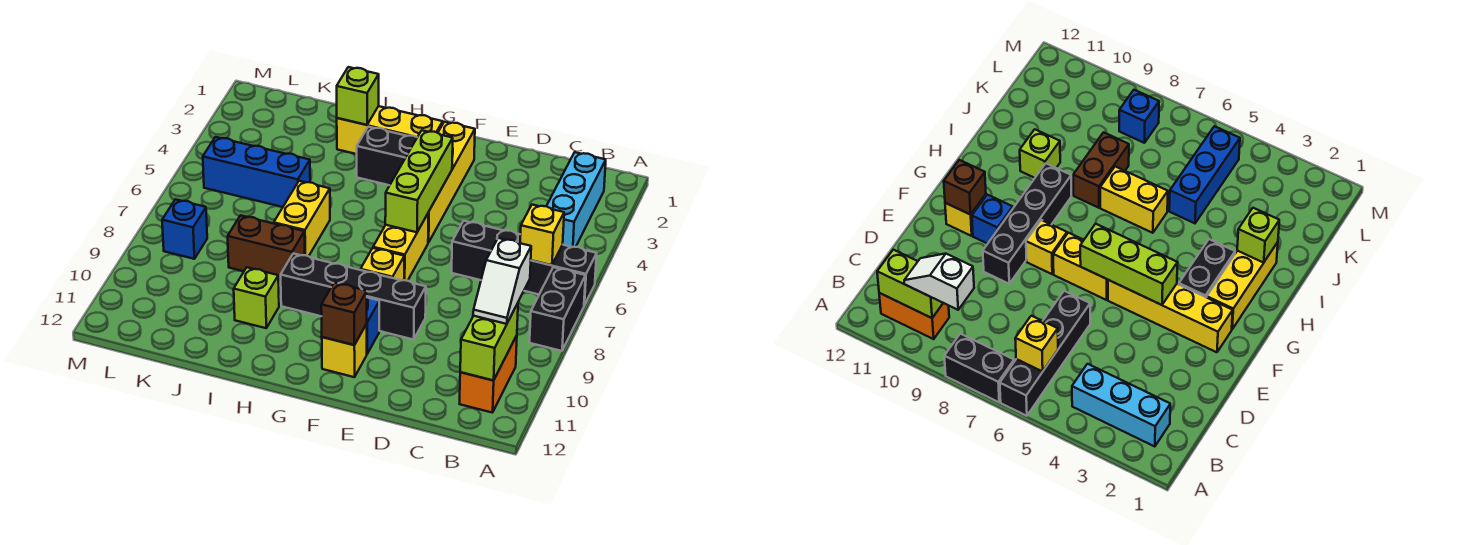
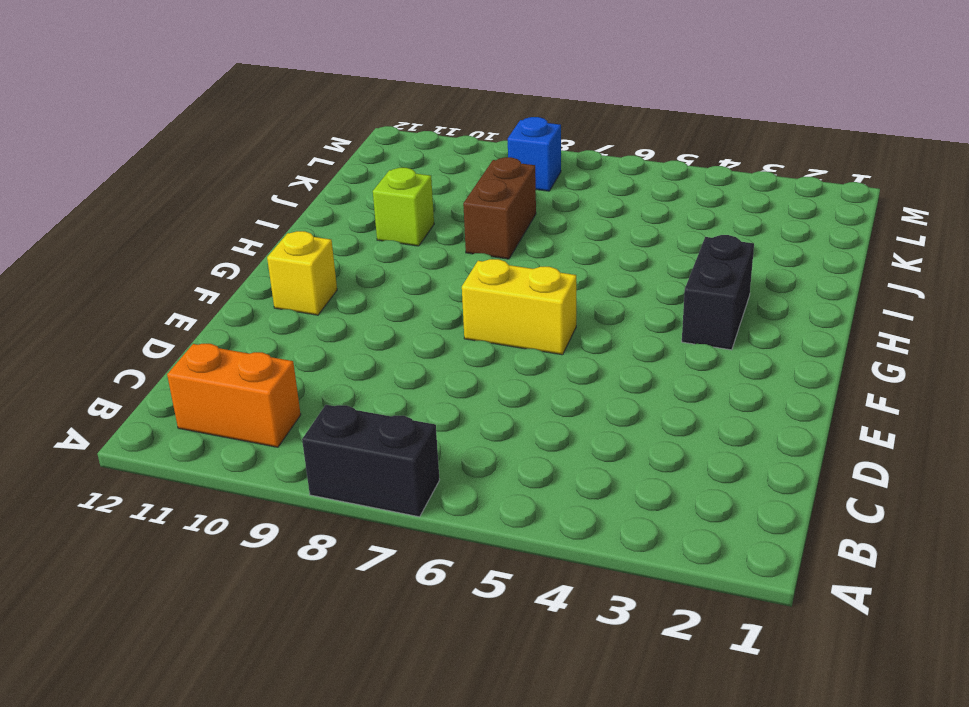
none -> black brick A6:D6 level 1
none -> cyan brick B2:B4 level 1
none -> black brick E9:H9 level 1

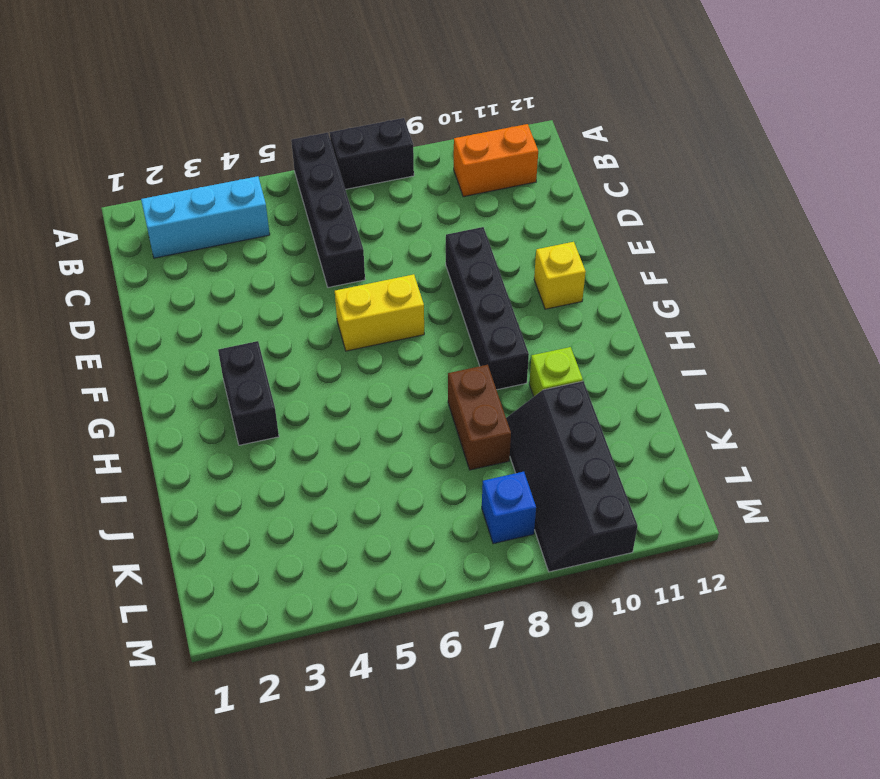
black slope J9:M10 level 1 top 10 -> none
none -> yellow brick F2:F5 level 1
none -> yellow brick F8 level 1
none -> blue brick F10 level 1

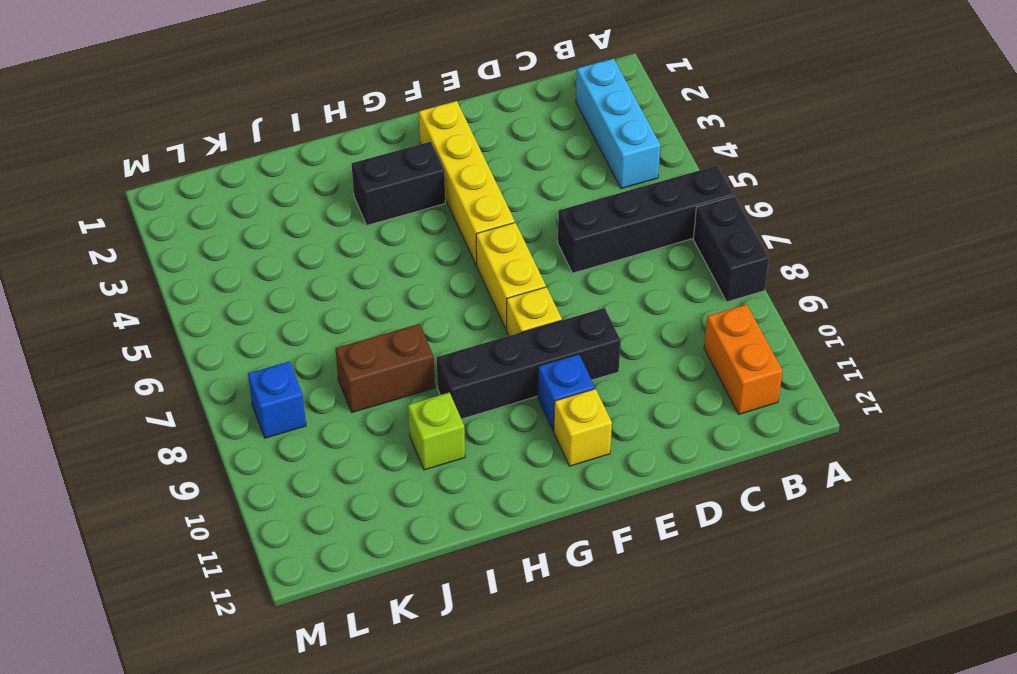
none -> yellow brick G2:I2 level 1
none -> yellow brick I6:I7 level 1
none -> blue brick J5:L5 level 1

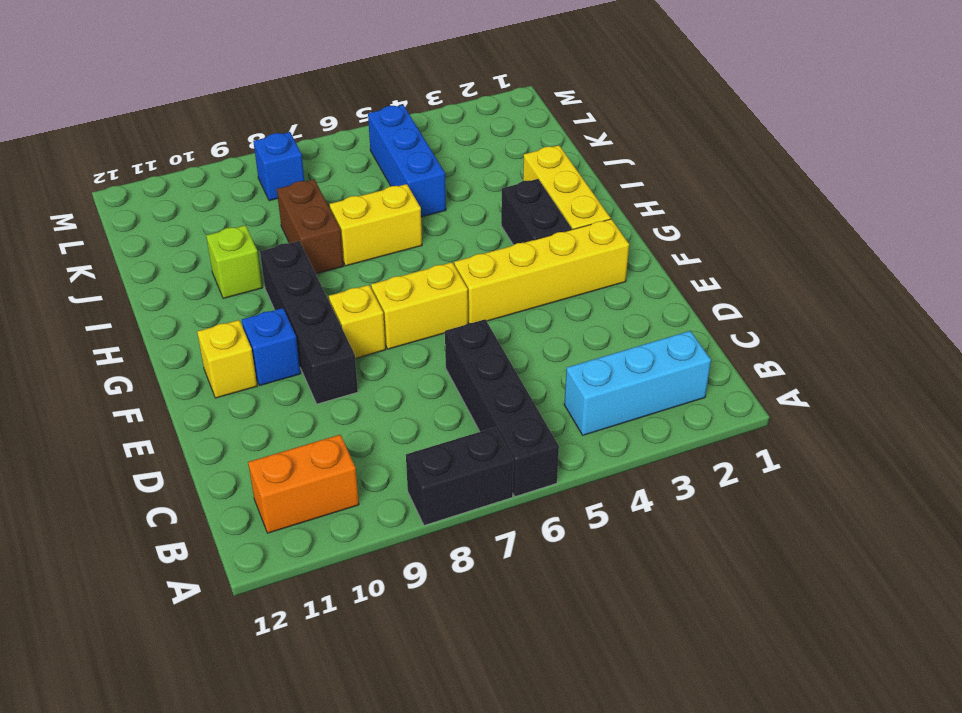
none -> yellow brick B6 level 2
none -> lime brick B10:B11 level 2
none -> lime brick F4:F6 level 2

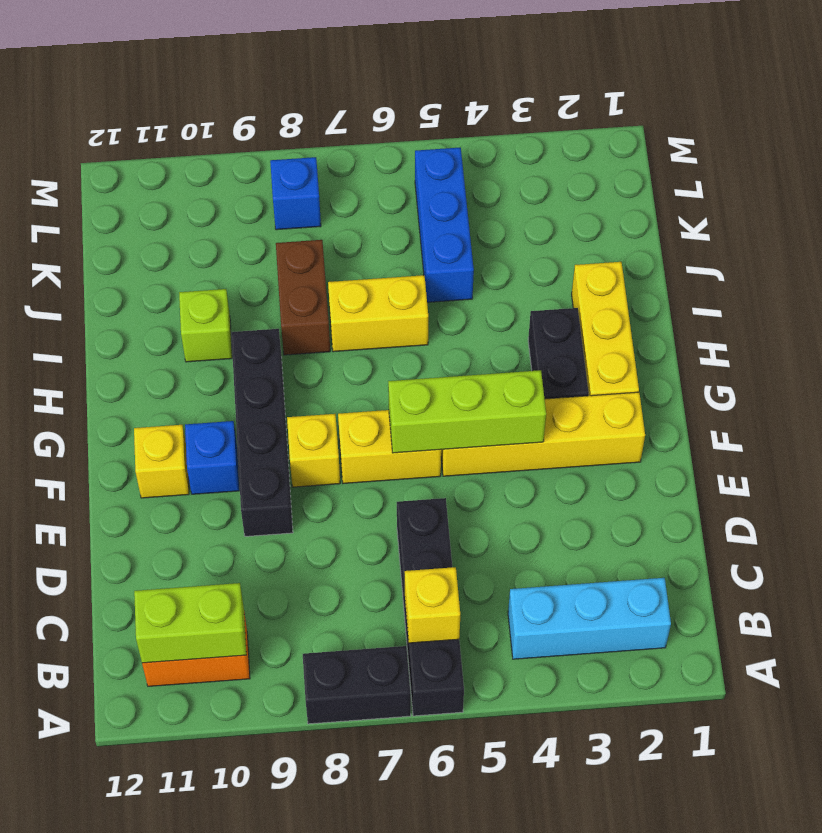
none -> brown brick F11 level 2
none -> lime brick I2 level 2
none -> white slope B9:B10 level 3 top 9

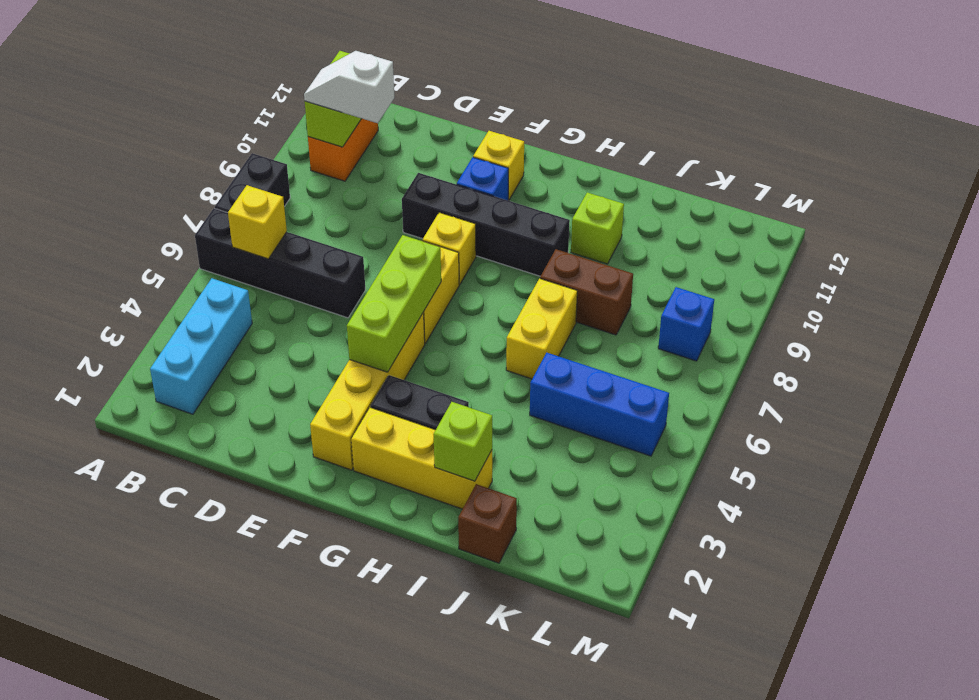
white slope B10:C10 level 3 top C -> white slope B9:B10 level 3 top 9
brown brick J1 level 1 -> brown brick F11 level 2

